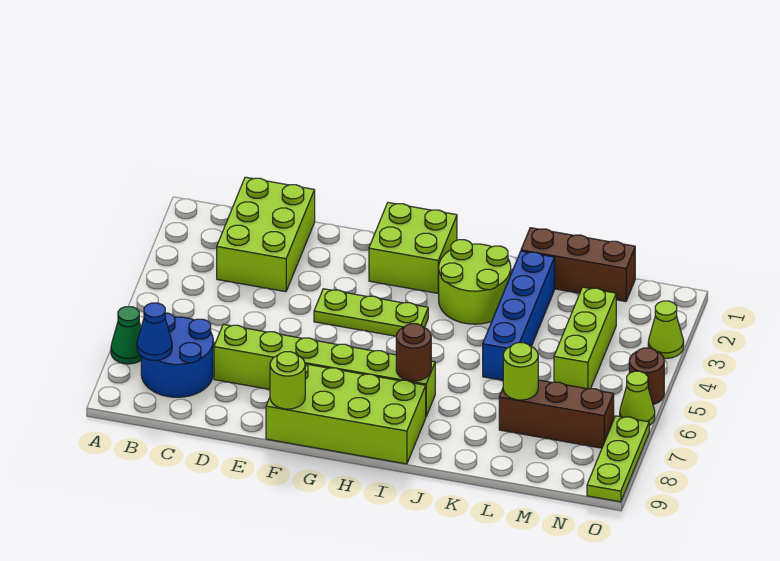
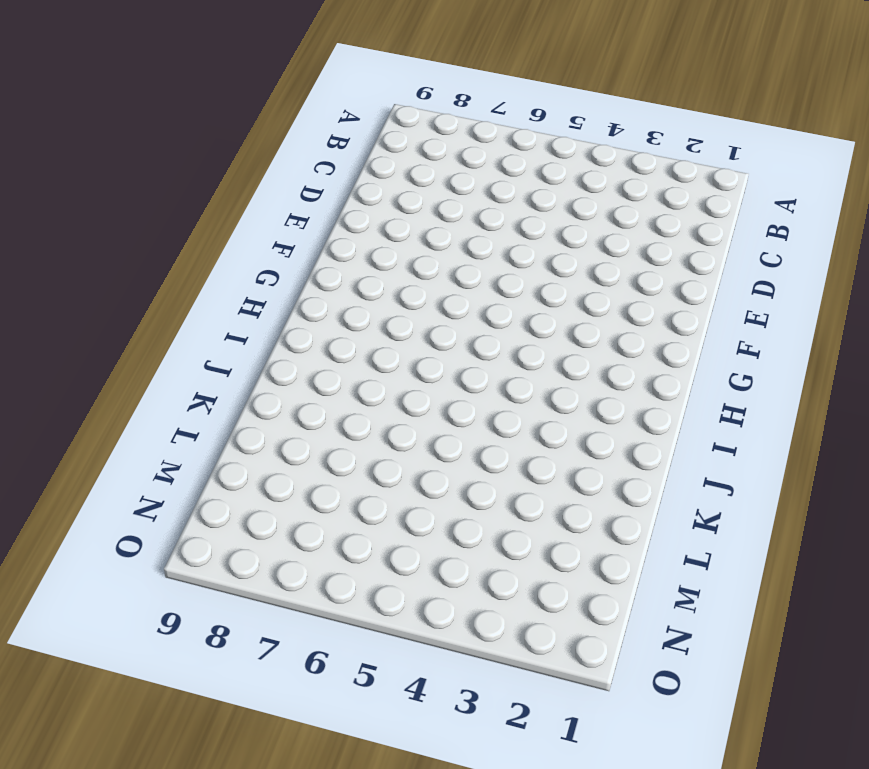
none -> green cone A7 level 1
none -> blue round brick B7:C8 level 1
none -> lime brick C1:D3 level 1

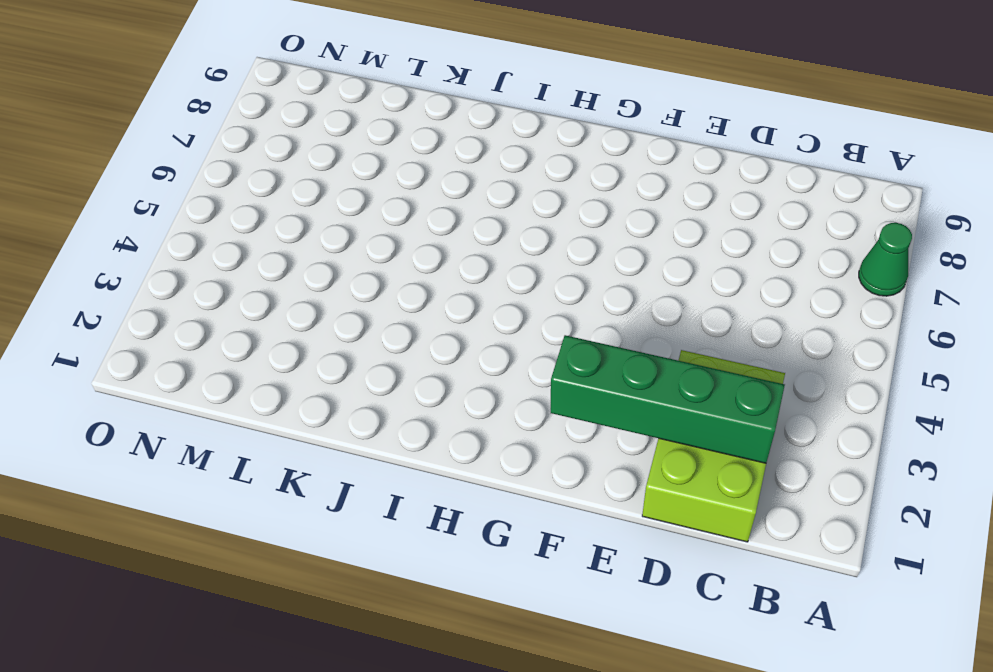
green brick C2:F2 level 2 -> none
none -> blue round brick B7:C8 level 1
none -> lime brick D7:I7 level 1
none -> lime plate F4:H4 level 1

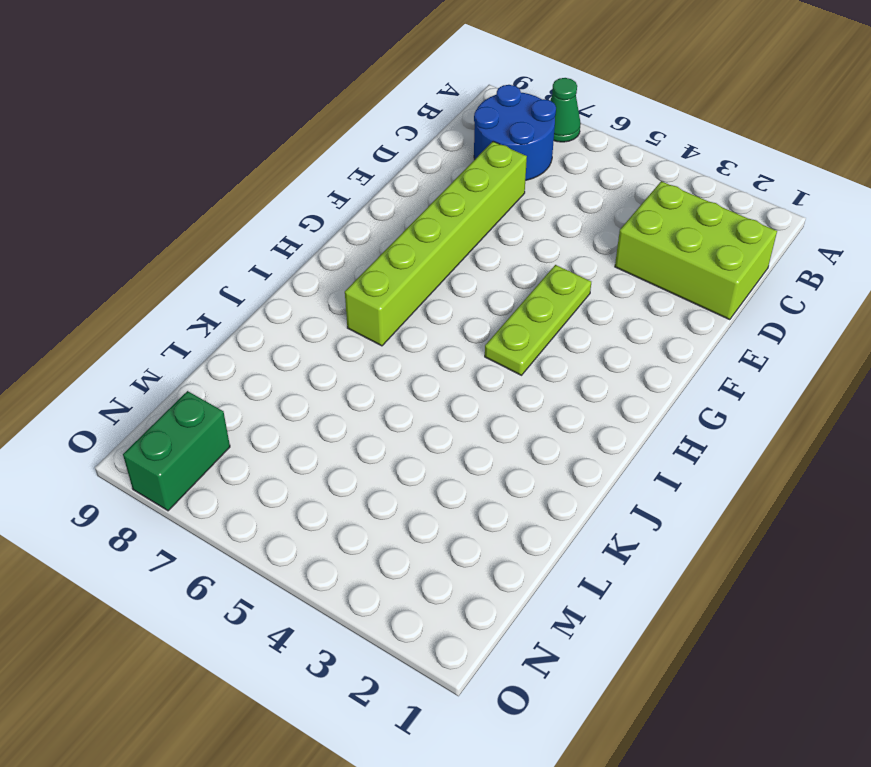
green brick N8:O8 level 1 -> lime plate O7:O9 level 1
none -> lime brick F8:I9 level 1
none -> lime brick G1:H2 level 1
none -> lime round brick I2:J3 level 1

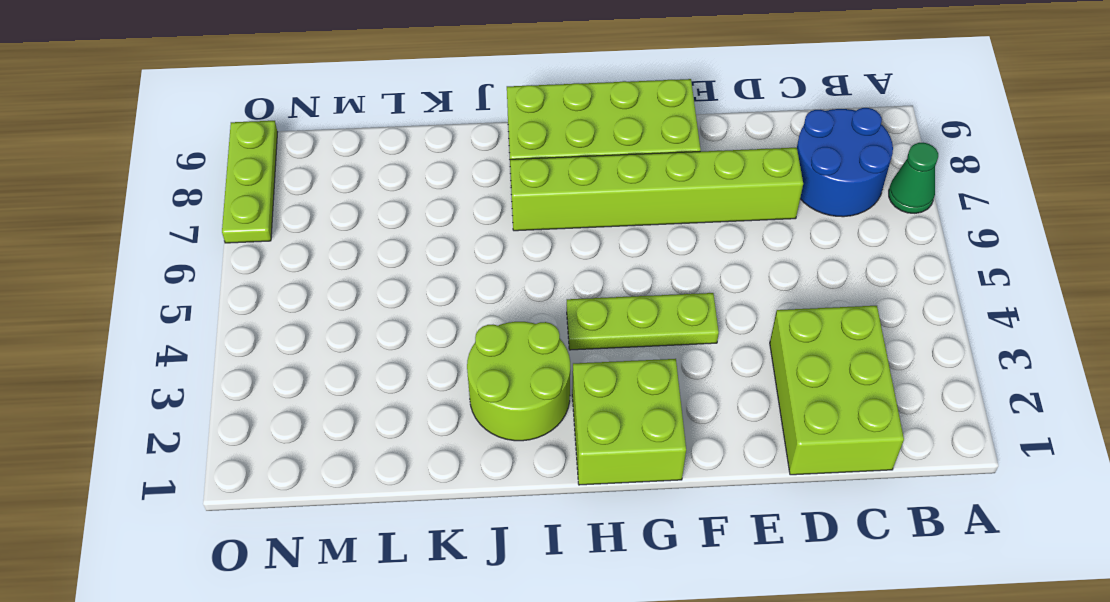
none -> brown brick K1:M1 level 1
none -> blue brick K2:K5 level 1
none -> brown brick L7:N7 level 1

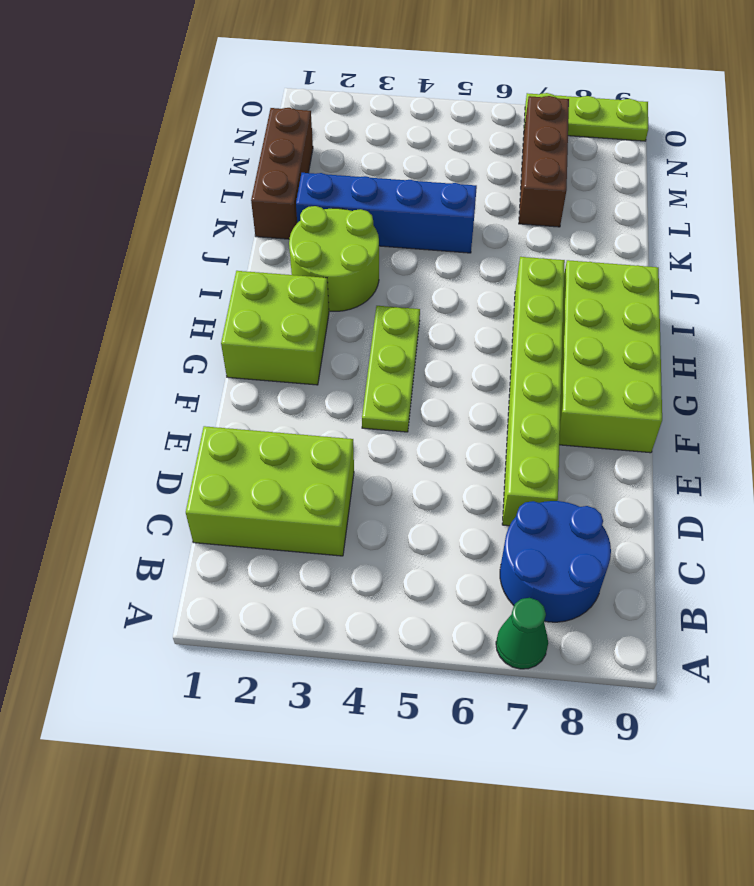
none -> lime brick M3:M5 level 1
none -> lime cone O3 level 1
none -> brown round brick O5 level 1

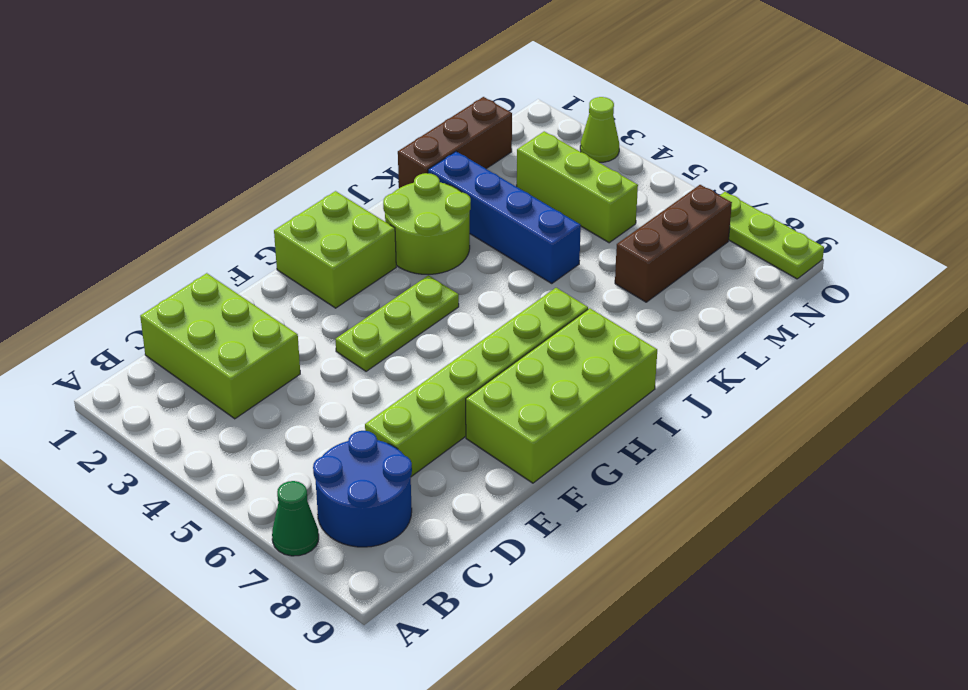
none -> brown round brick O5 level 1
none -> lime cone O6 level 1
none -> blue cone B8 level 2

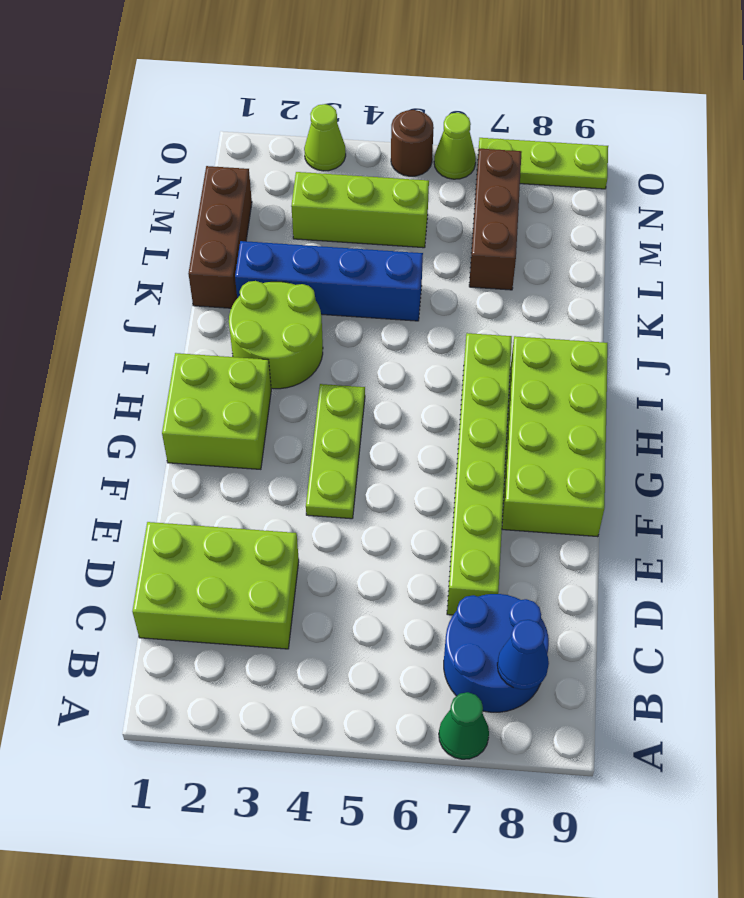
none -> lime round brick F9 level 2
none -> brown round brick I7 level 2
none -> lime round brick L7 level 2

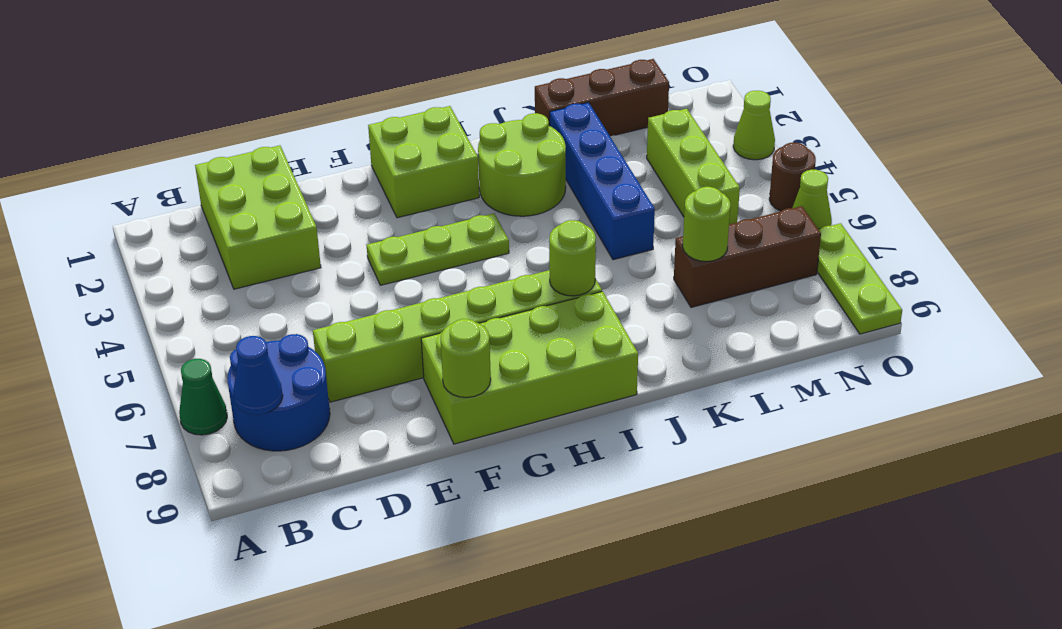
lime round brick I7 level 2 -> brown round brick I7 level 2

